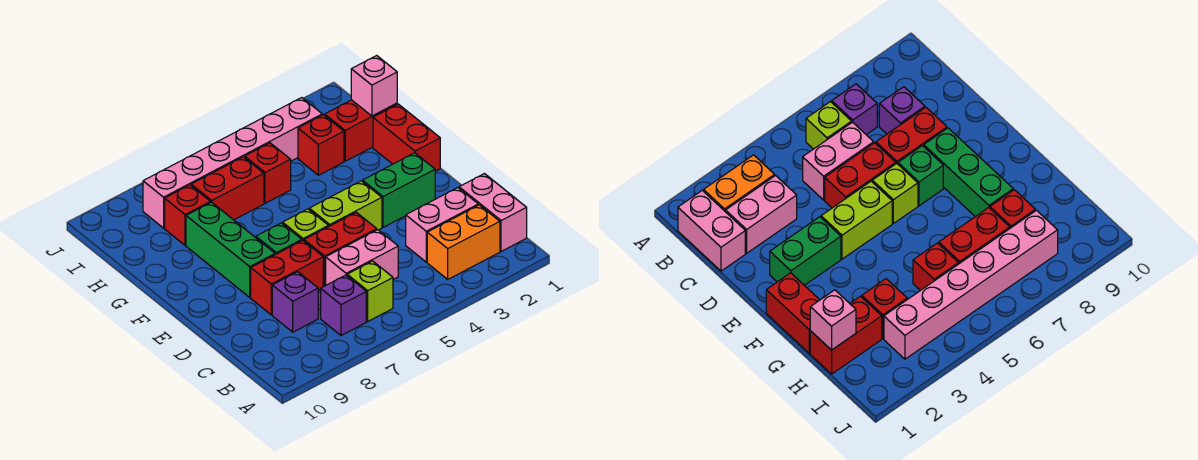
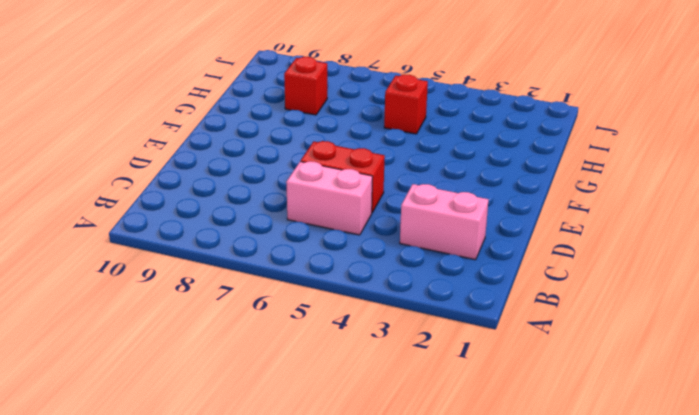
none -> pink brick B1:C1 level 1
none -> orange brick B2:B3 level 1
none -> lime brick B6 level 1

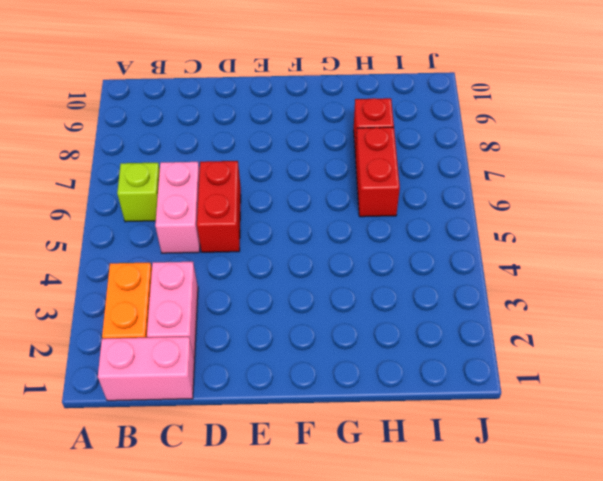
none -> purple brick B7 level 1
none -> purple brick C8 level 1
none -> red brick D7:D8 level 1

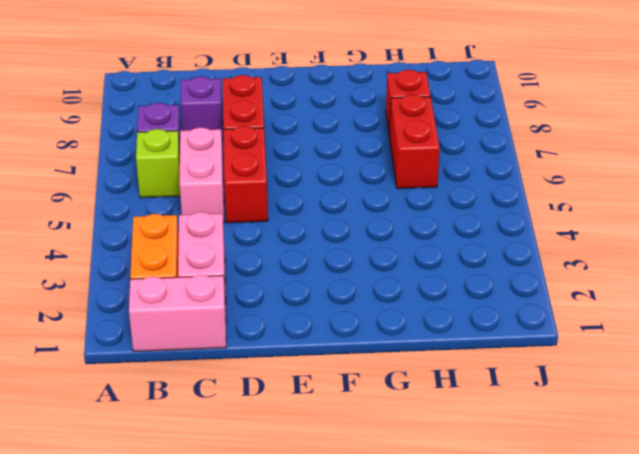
none -> green brick E2:E3 level 1
none -> lime brick E4:E5 level 1
none -> lime brick E6 level 1

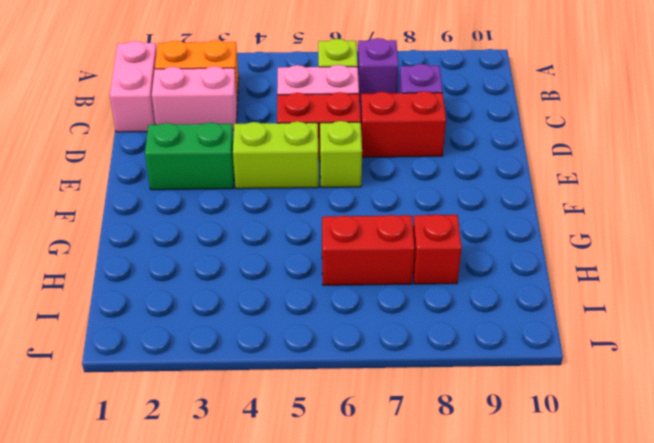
none -> green brick E7 level 1
none -> green brick E8:G8 level 1
none -> red brick F1:G1 level 1

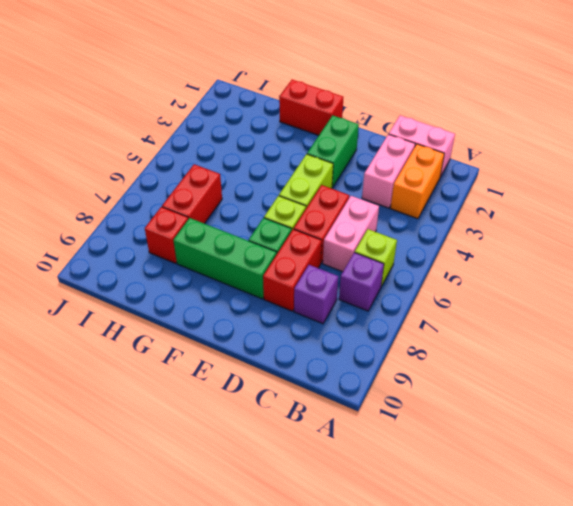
none -> red brick H1:H2 level 1
none -> red brick H3 level 1
none -> red brick H5 level 1

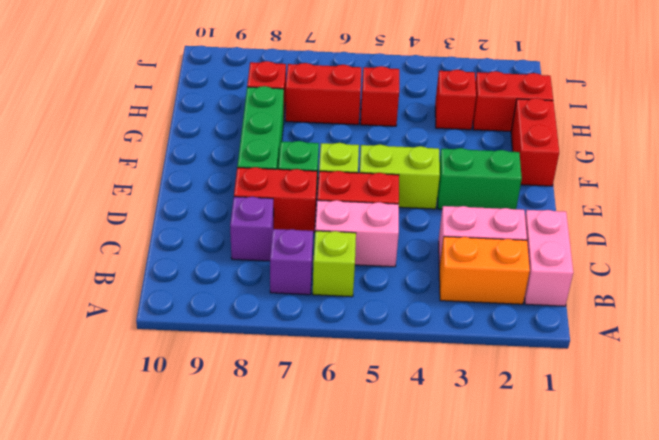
none -> pink brick I3:I8 level 1
none -> pink brick H1 level 2

